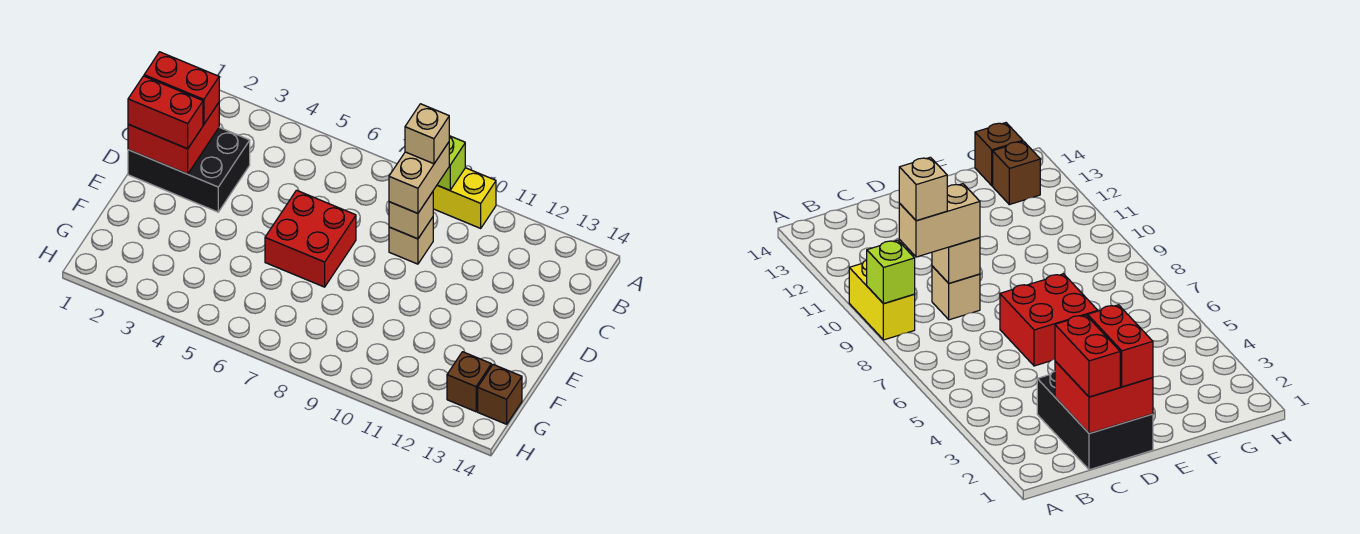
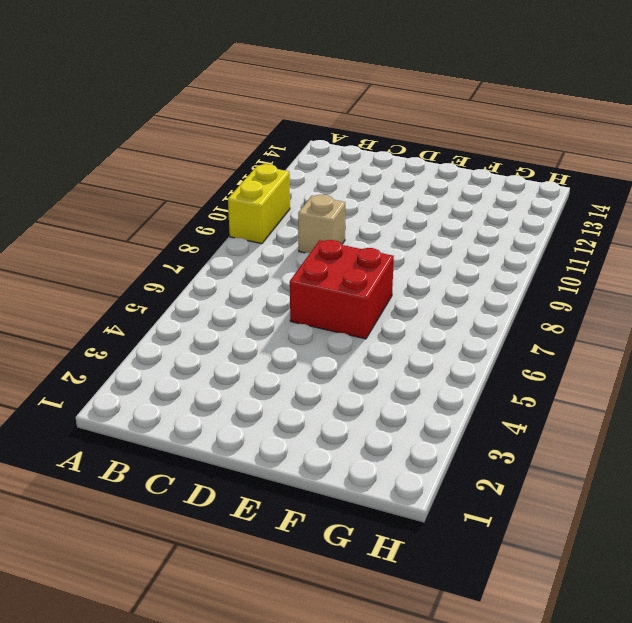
none -> black brick C1:D3 level 1
none -> brown brick G13 level 1
none -> brown brick G14 level 1

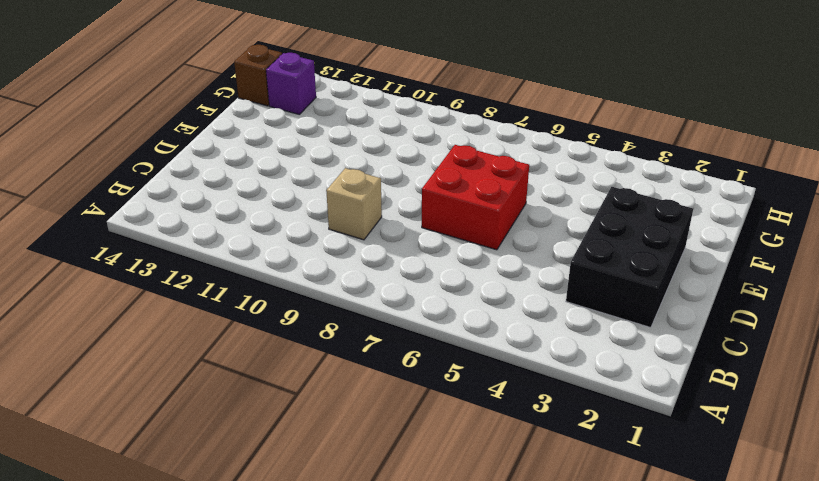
black brick C2:E3 level 1 -> black brick C1:D3 level 1
purple brick G13 level 1 -> brown brick G13 level 1
none -> yellow brick A9:A10 level 1
none -> lime brick A9 level 2
none -> red brick C1:D2 level 2

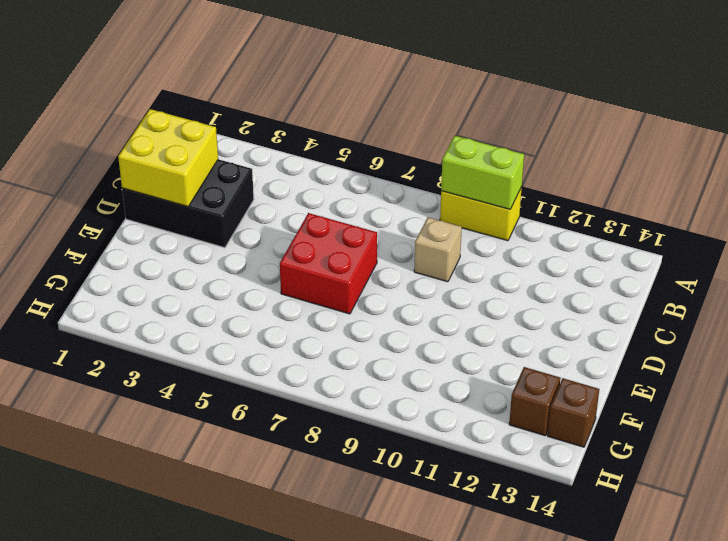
lime brick A9:A10 level 2 -> lime brick A9 level 2
yellow brick C1:D2 level 2 -> red brick C1:D2 level 2
none -> tan brick C9 level 2
none -> tan brick B9:C9 level 3
none -> red brick C1:C2 level 3

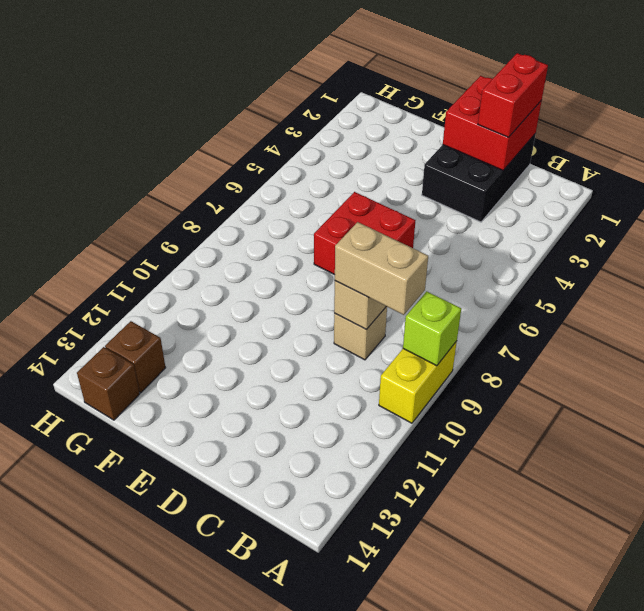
none -> red brick D1:D2 level 3
none -> tan brick B9 level 4

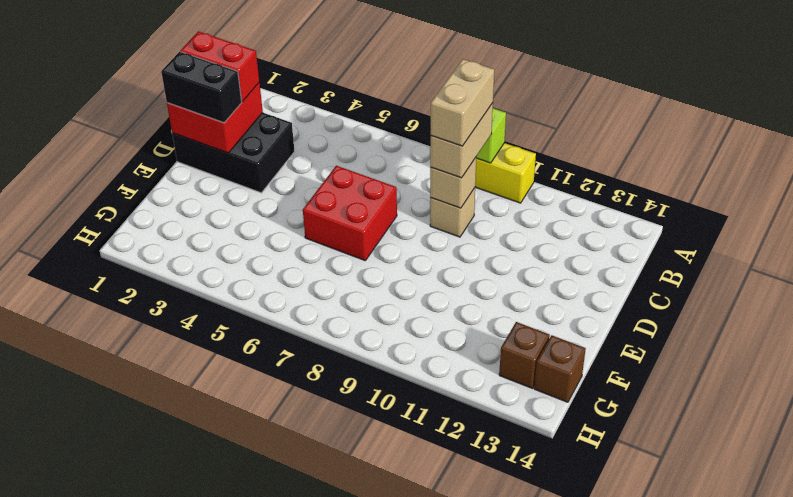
tan brick B9:C9 level 4 -> tan brick B9 level 4
black brick D1:D2 level 3 -> red brick D1:D2 level 3

